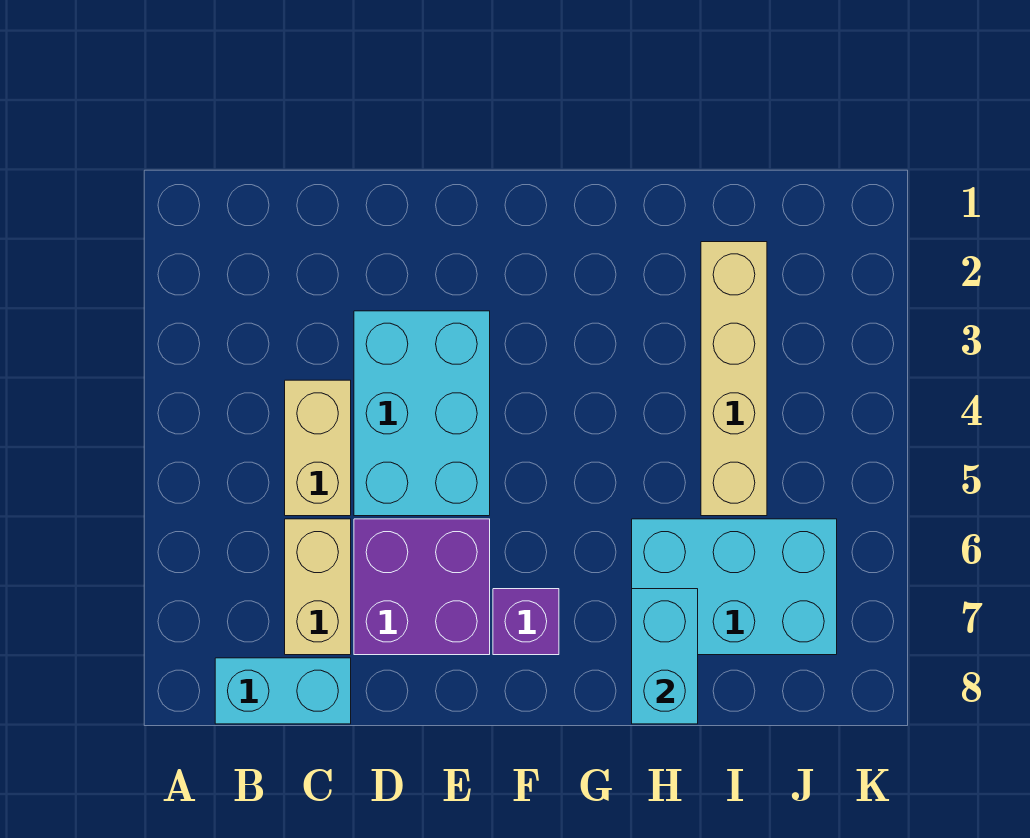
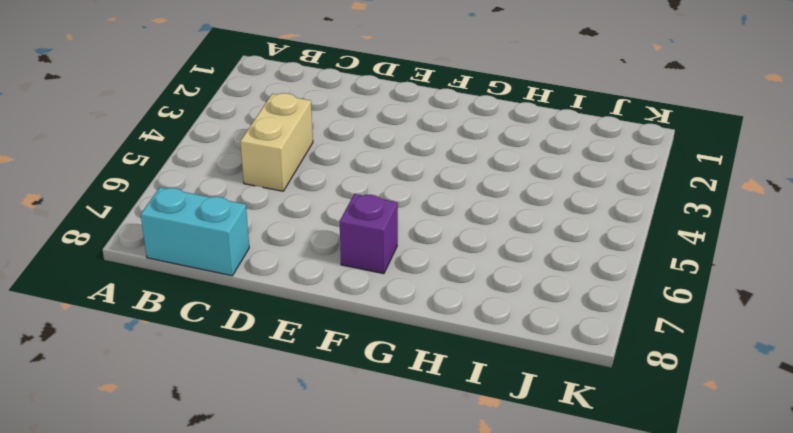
none -> tan brick C6:C7 level 1
none -> cyan brick D3:E5 level 1

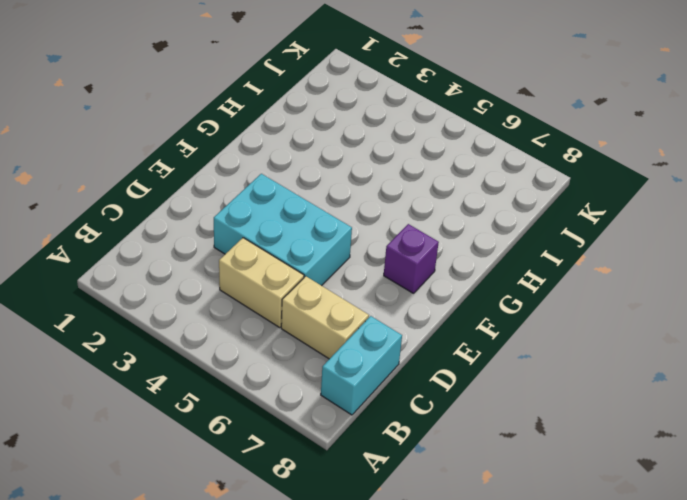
none -> purple brick D6:E7 level 1
none -> cyan brick H6:J7 level 1

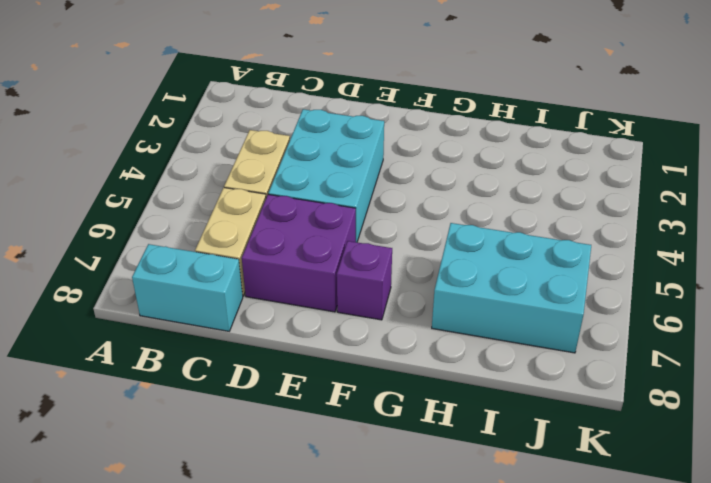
none -> tan brick I2:I5 level 1
none -> cyan brick H7:H8 level 2

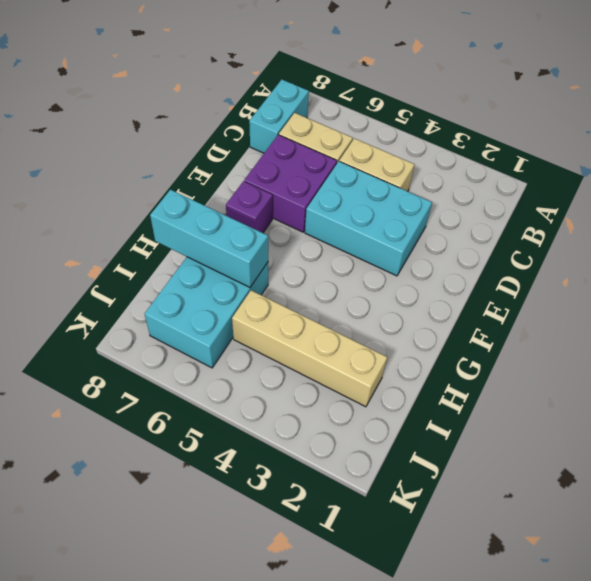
cyan brick H6:H8 level 2 -> cyan brick H7:H8 level 2

